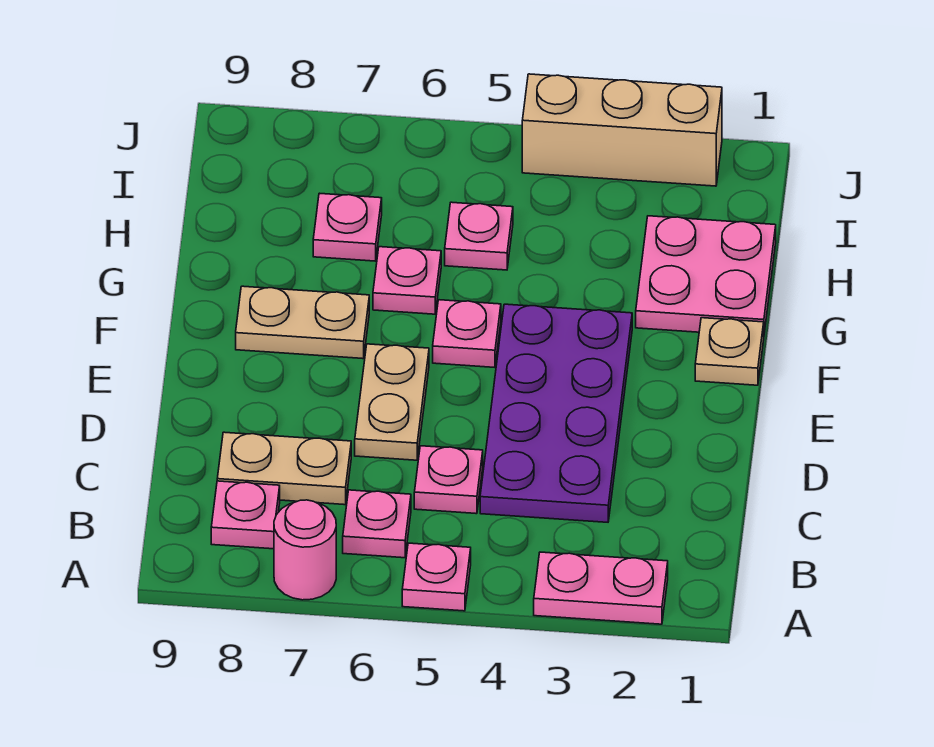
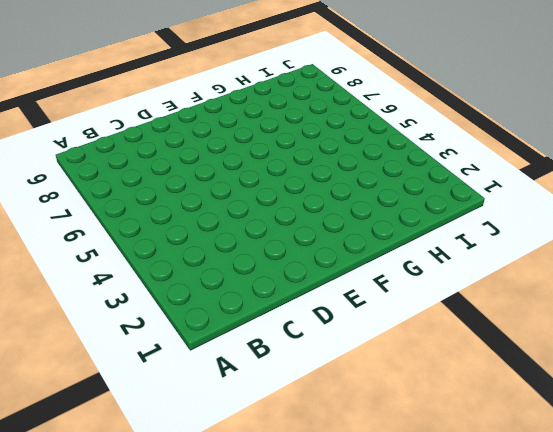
none -> pink plate A2:A3 level 1
none -> pink plate A5 level 1
none -> pink round brick A7 level 1

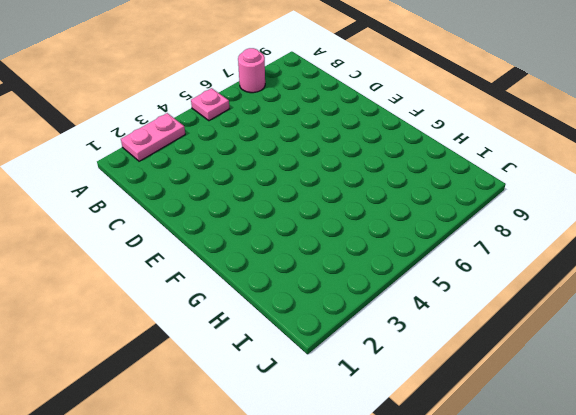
none -> pink plate B6 level 1
none -> pink plate B8 level 1
none -> purple plate C3:F4 level 1

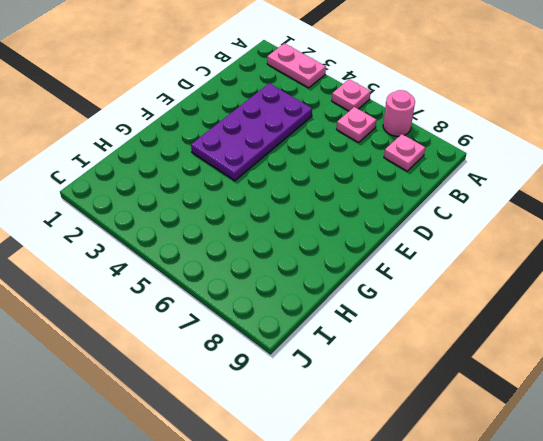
none -> pink plate C5 level 1
none -> tan plate C7:C8 level 1
none -> tan plate D6:E6 level 1

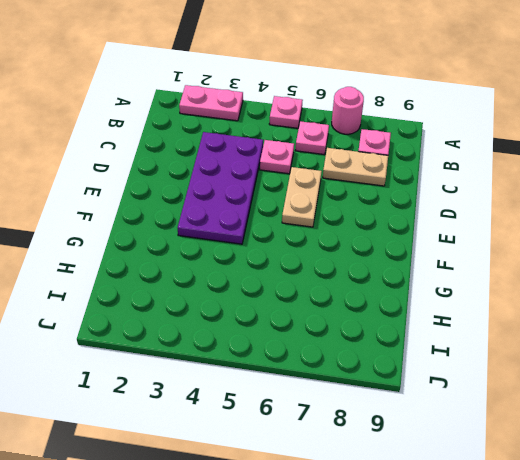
none -> tan plate F1 level 1
none -> pink plate F5 level 1
none -> tan plate F7:F8 level 1

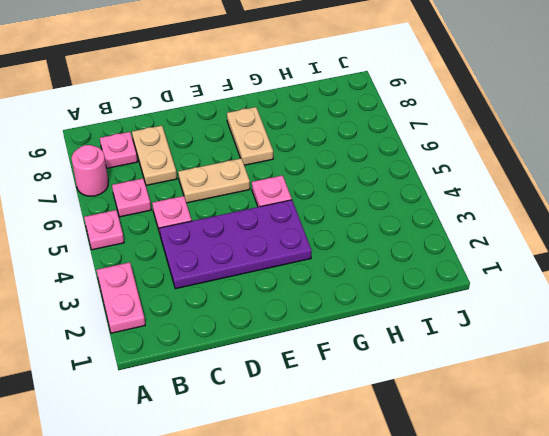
none -> tan plate F1 level 1
none -> pink plate G1:H2 level 1
none -> pink plate G6 level 1

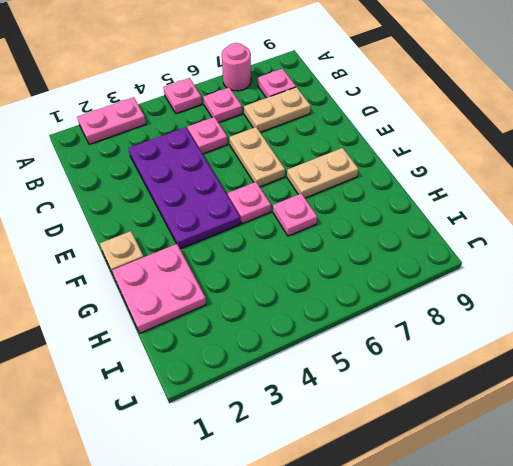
none -> pink plate H5 level 1
none -> pink plate H7 level 1
none -> tan brick J2:J4 level 1

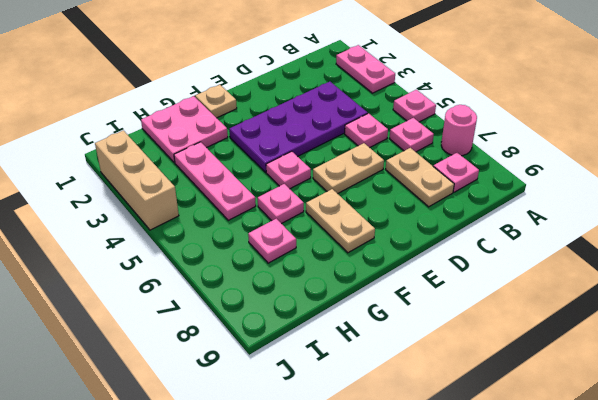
pink plate H3:H5 level 1 -> pink plate H5 level 1

